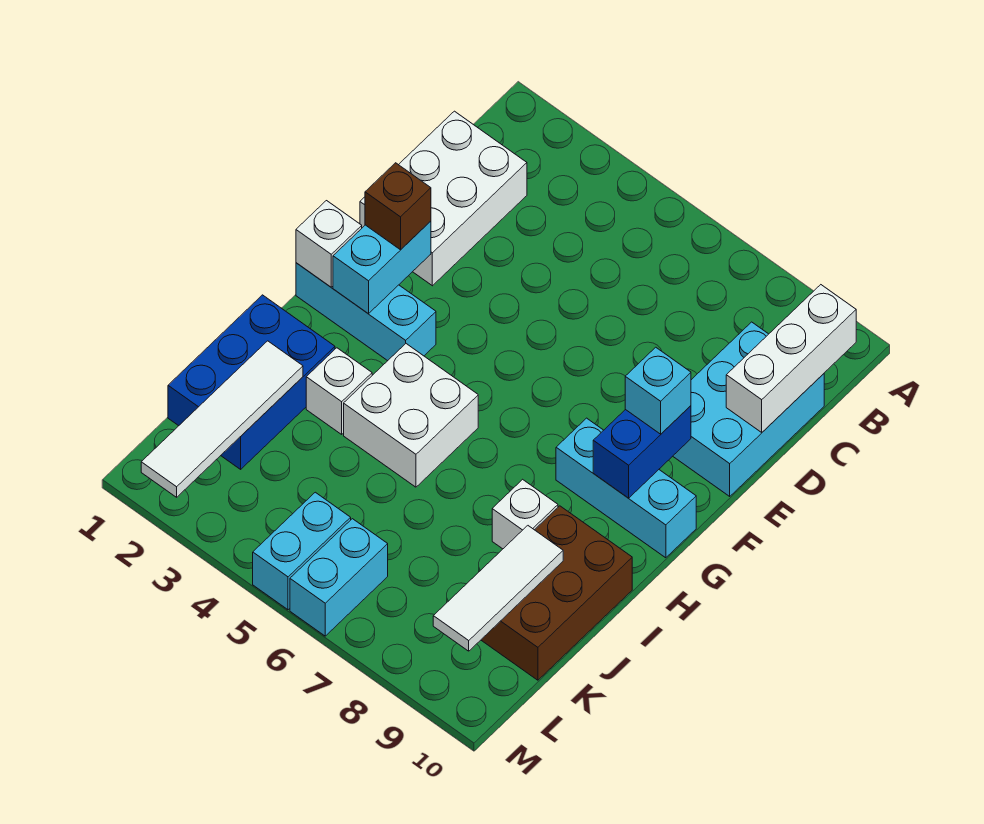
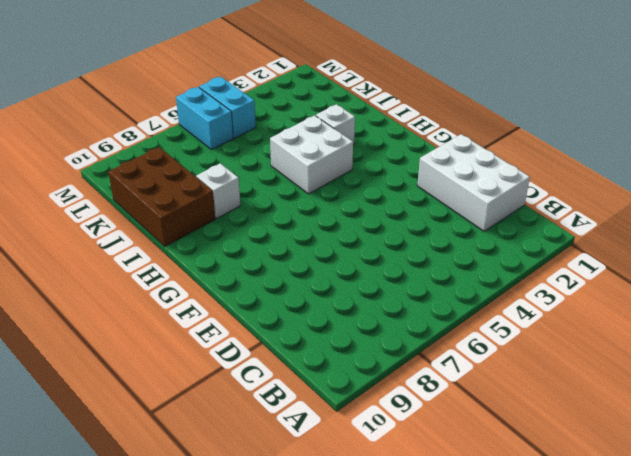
none -> cyan brick C9:E10 level 1
none -> cyan brick G1:G3 level 1
none -> cyan brick G8:G10 level 1

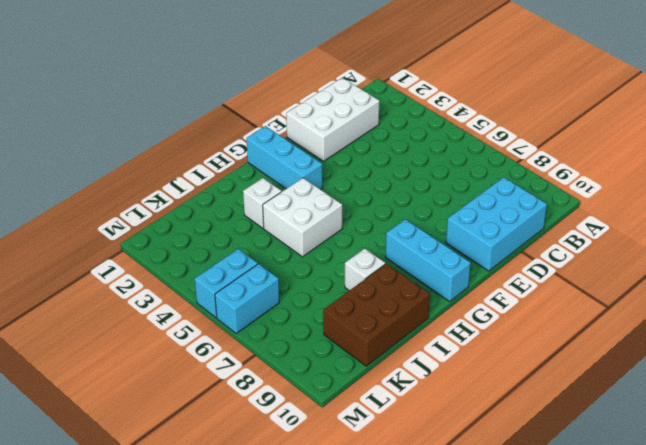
none -> blue brick I1:K2 level 1
none -> white brick B10:D10 level 2
none -> cyan brick F2:G2 level 2

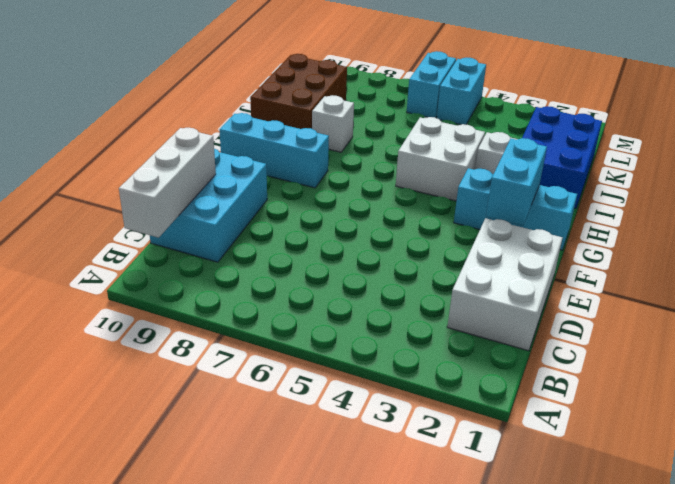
none -> blue brick F9:G9 level 2
none -> white brick G1 level 2
none -> white tile J2:M2 level 2

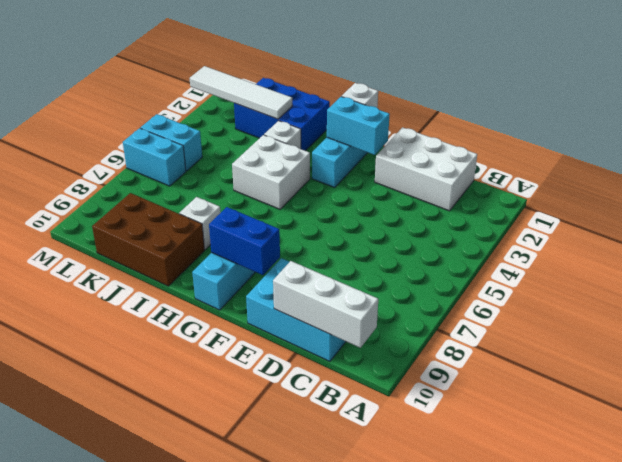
none -> white tile J9:L9 level 2
none -> brown brick F2 level 3
none -> cyan brick F9 level 3

